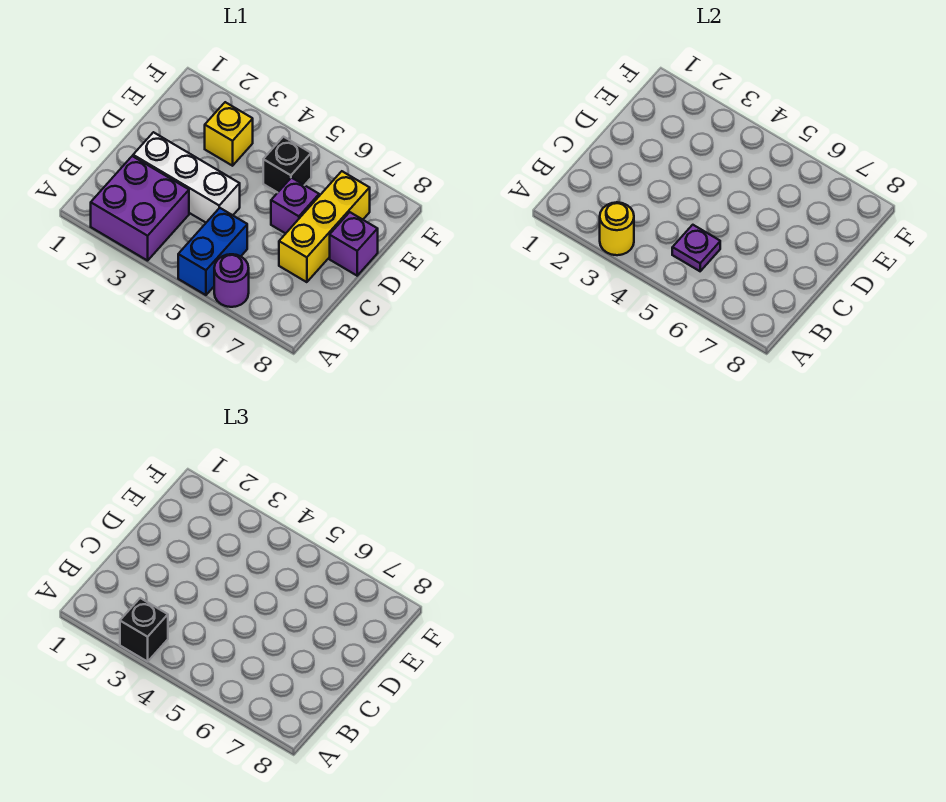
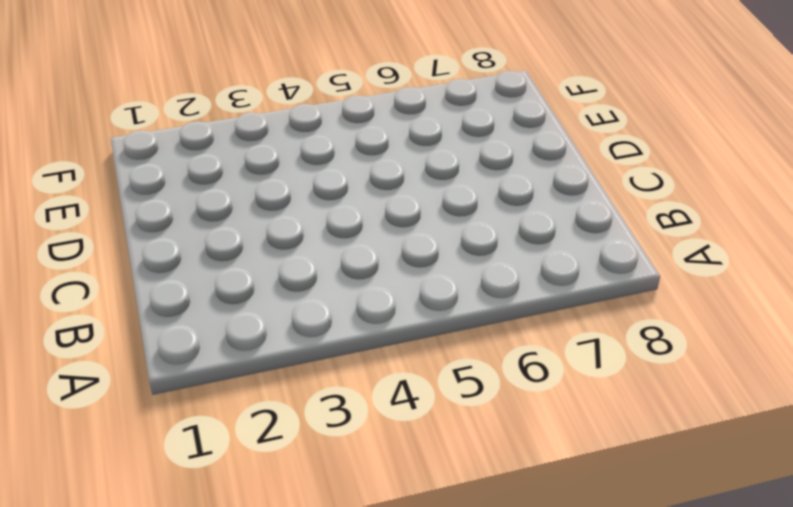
none -> purple brick A2:B3 level 1
none -> blue brick A5:B5 level 1
none -> purple round brick A6 level 1

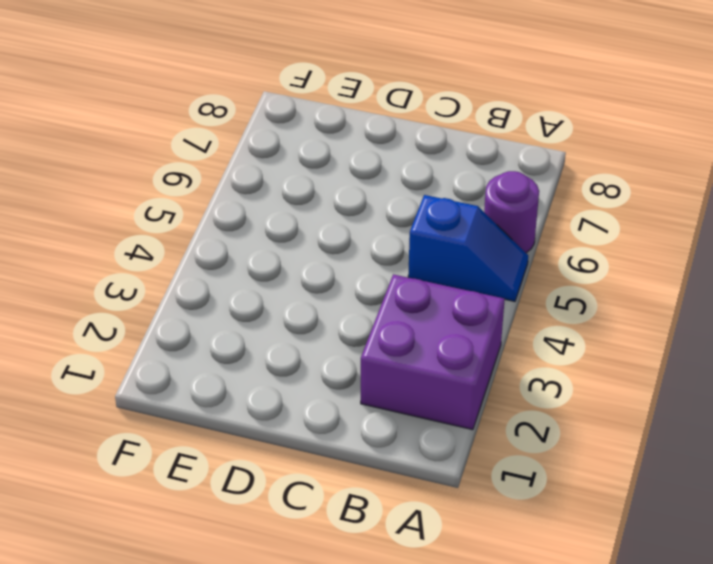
blue slope A5:B5 level 1 top B -> blue brick A5:B5 level 1
none -> white brick C2:C4 level 1
none -> yellow brick C7:E7 level 1
none -> purple brick D6 level 1

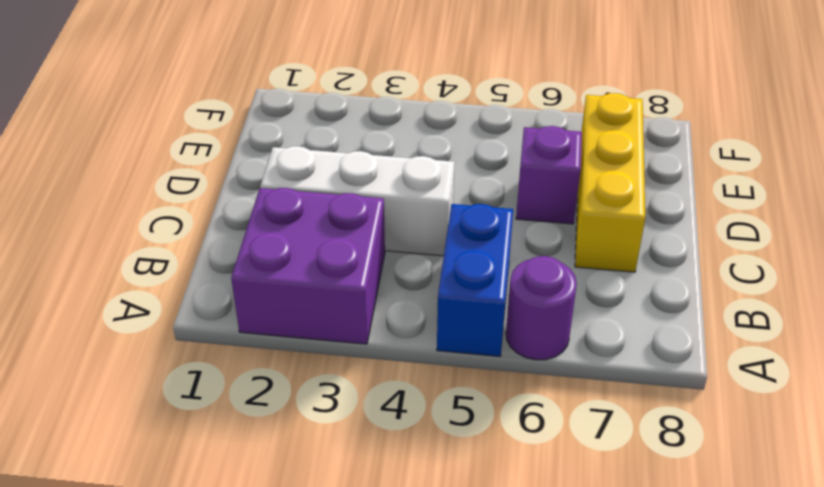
none -> purple brick D8 level 1
none -> yellow brick E3 level 1
none -> black brick E5 level 1

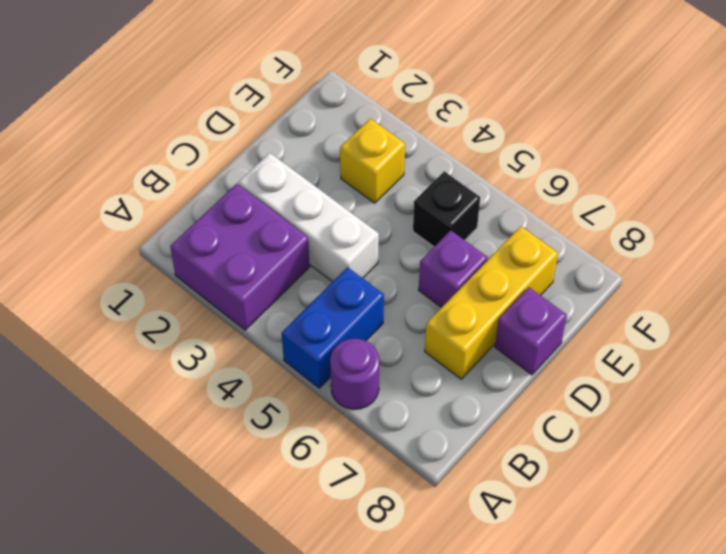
none -> yellow round brick A3 level 2
none -> purple plate B5 level 2
none -> black brick A3 level 3

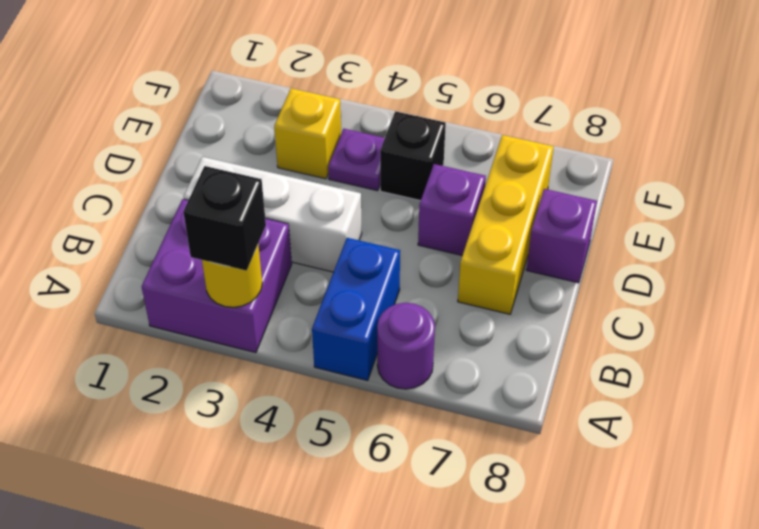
purple plate E4 level 1 -> purple plate B5 level 2

